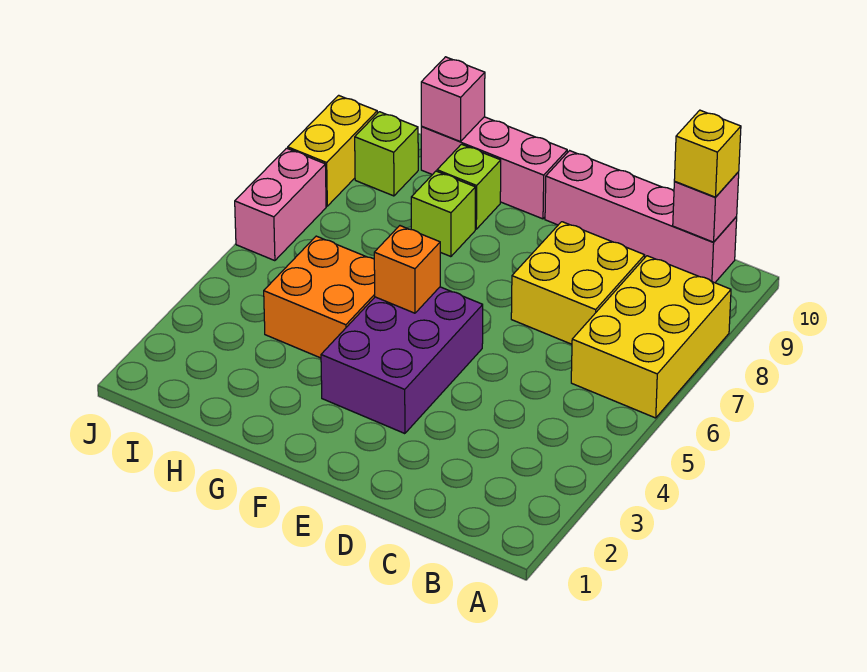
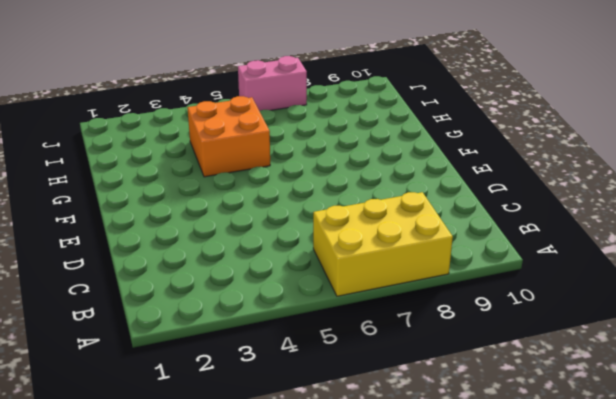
none -> pink brick B10:E10 level 1
none -> yellow brick C7:D8 level 1
none -> purple brick E3:F5 level 1

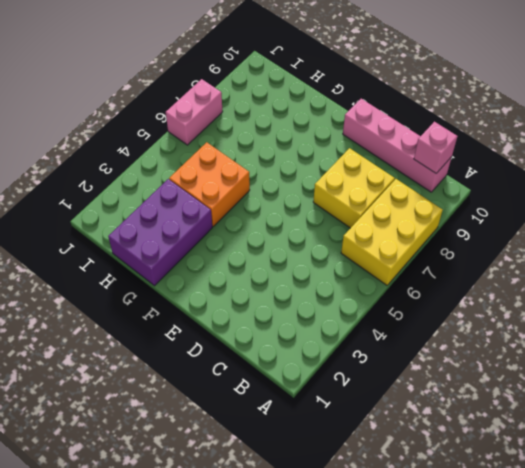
purple brick G1:H3 level 1 -> purple brick E3:F5 level 1
none -> pink brick F10:H10 level 1
none -> lime brick G8 level 1
none -> lime brick G9 level 1

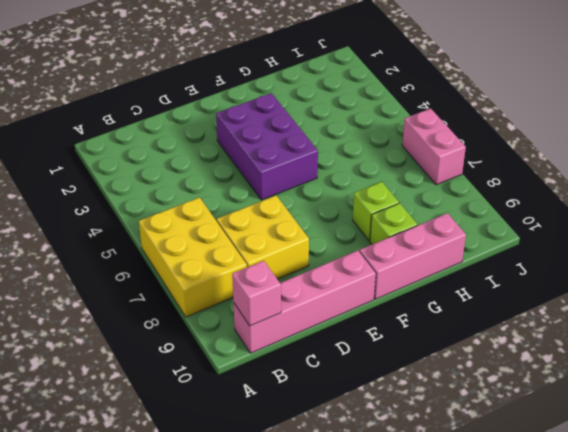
none -> orange brick G4:H5 level 1
none -> lime brick I9 level 1
none -> yellow brick J8:J9 level 1

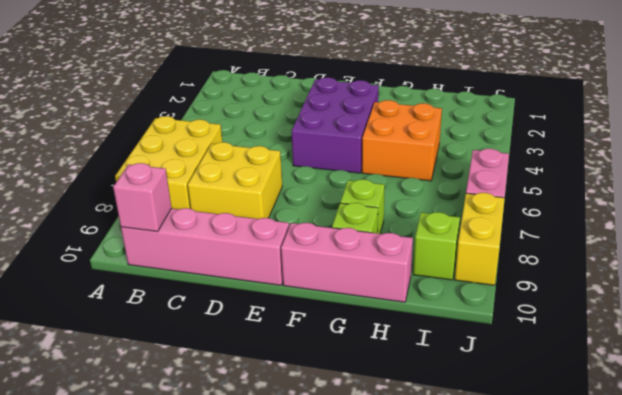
none -> orange brick F5 level 2
none -> pink brick H10 level 2
none -> yellow brick B10 level 3

